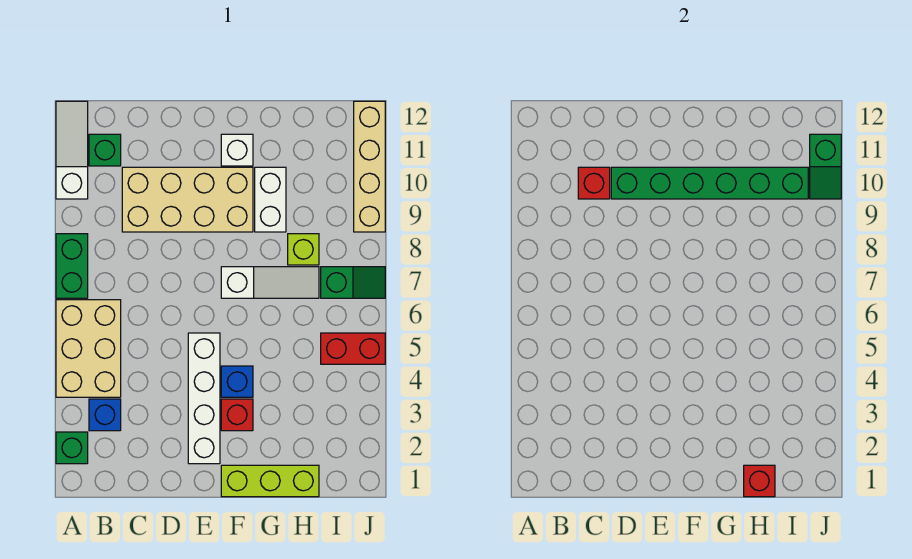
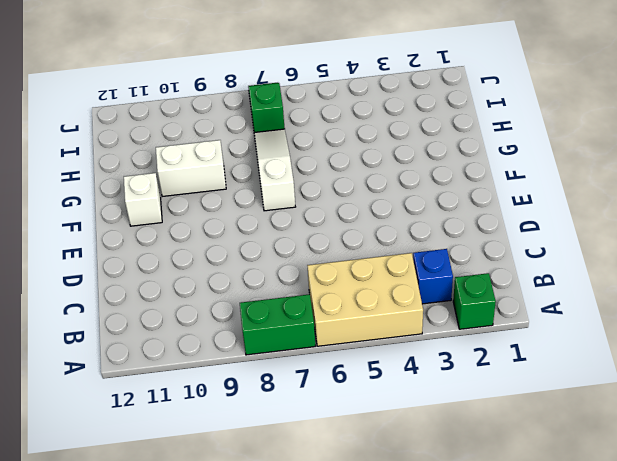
none -> white slope A10:A12 level 1 top 10
none -> green brick B11 level 1
none -> tan brick C9:F10 level 1

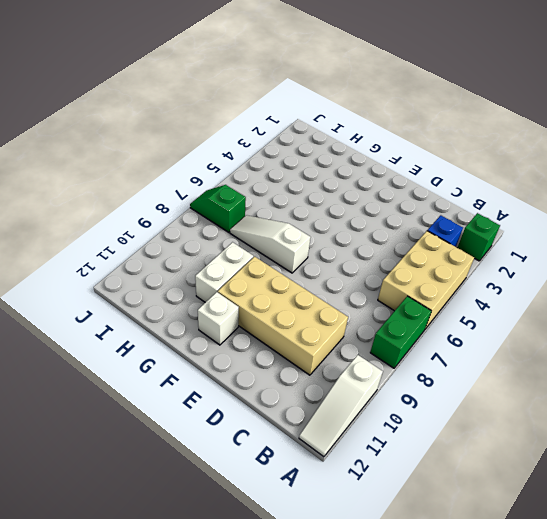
none -> green brick B11 level 1
none -> white brick E2:E5 level 1
none -> lime brick F1:H1 level 1

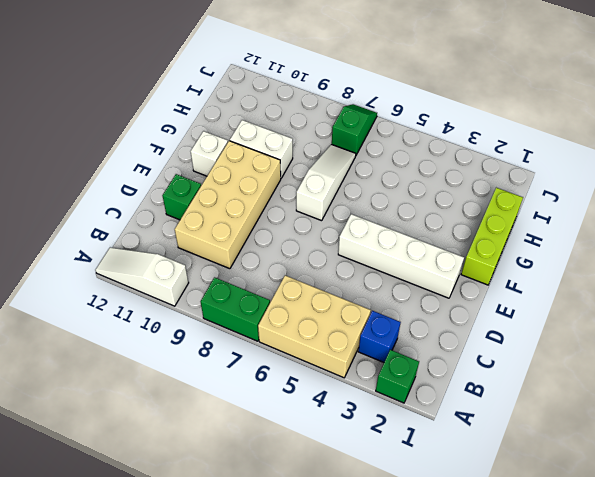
green brick D11 level 1 -> green brick B11 level 1
none -> red brick F3 level 1
none -> blue brick F4 level 1
none -> lime brick H8 level 1

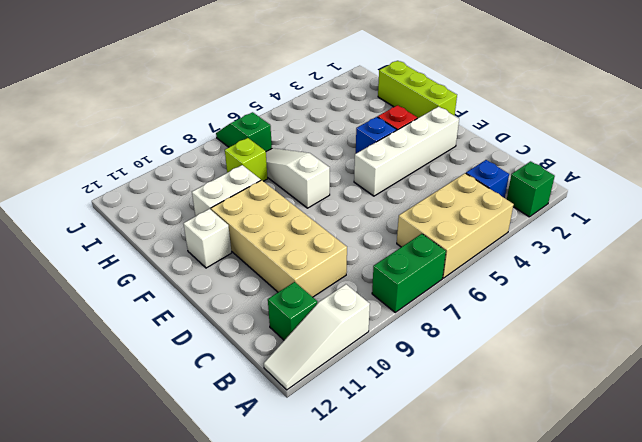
none -> red brick I5:J5 level 1
none -> tan brick J9:J12 level 1
none -> red brick C10 level 2

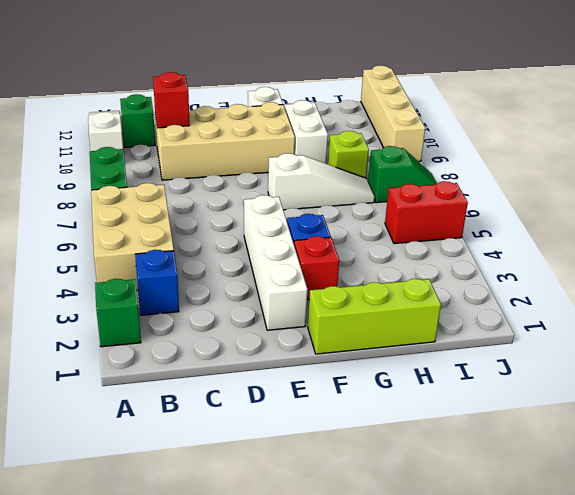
none -> green brick D10:I10 level 2
none -> red brick H1 level 2
none -> green slope J10:J11 level 2 top 11

